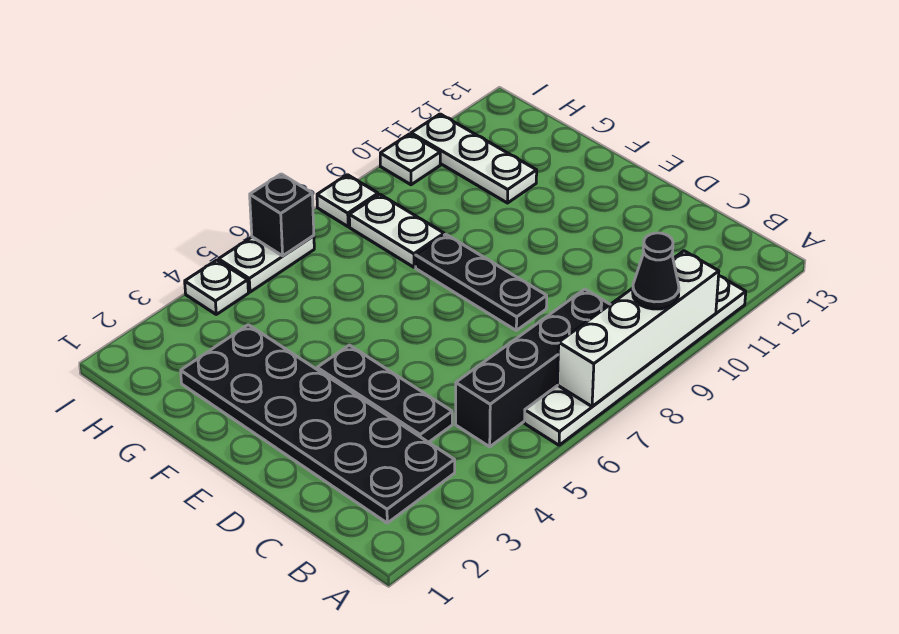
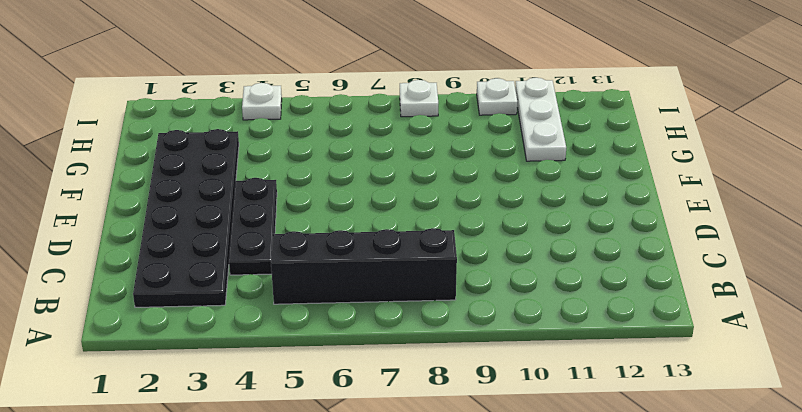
none -> white plate A6:A11 level 1
none -> black plate D8:F8 level 1
none -> white plate G8:H8 level 1

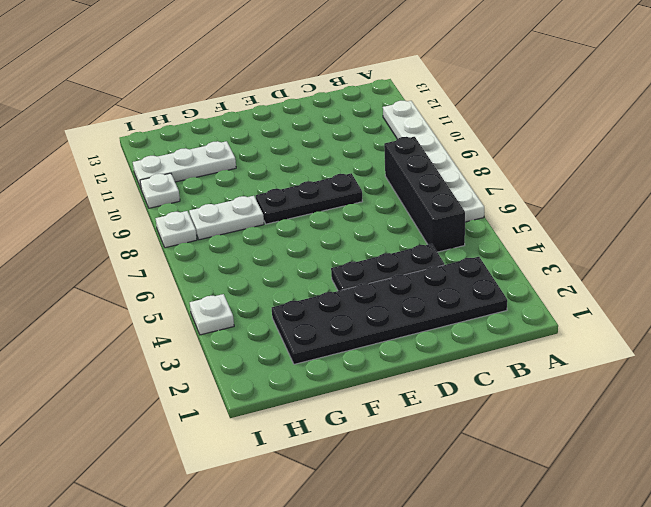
none -> white plate I5:I6 level 1
none -> white brick A7:A10 level 2
none -> black brick I6 level 2

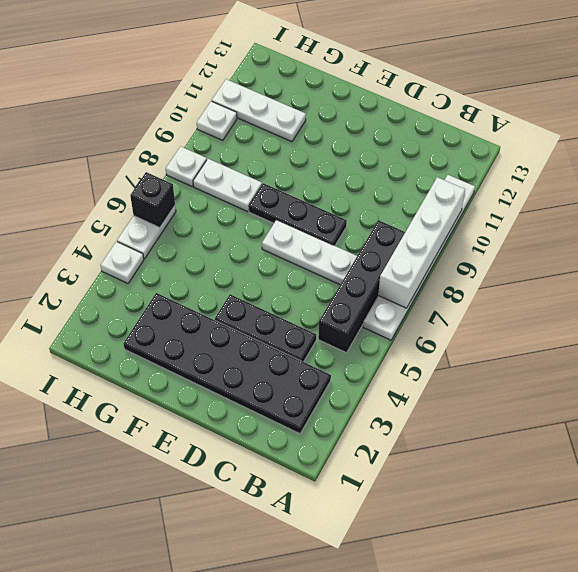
white plate C7:E7 level 1 -> none
none -> black cone A9 level 3

